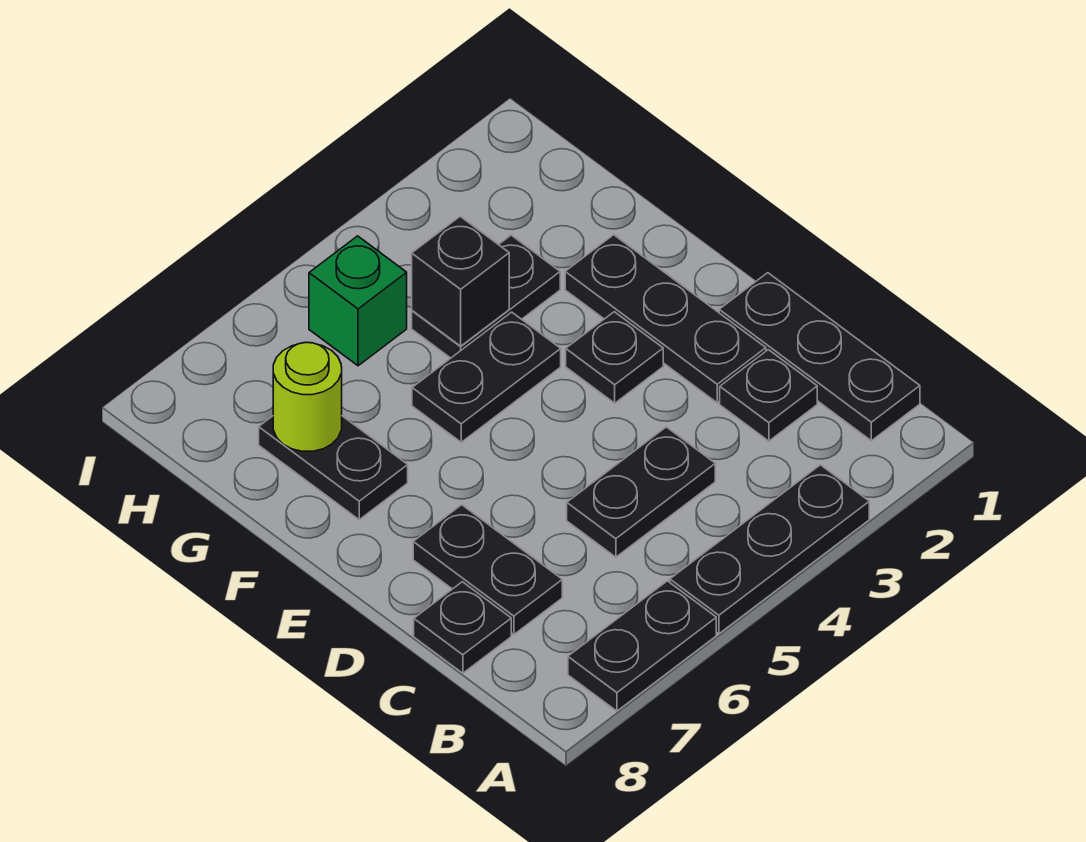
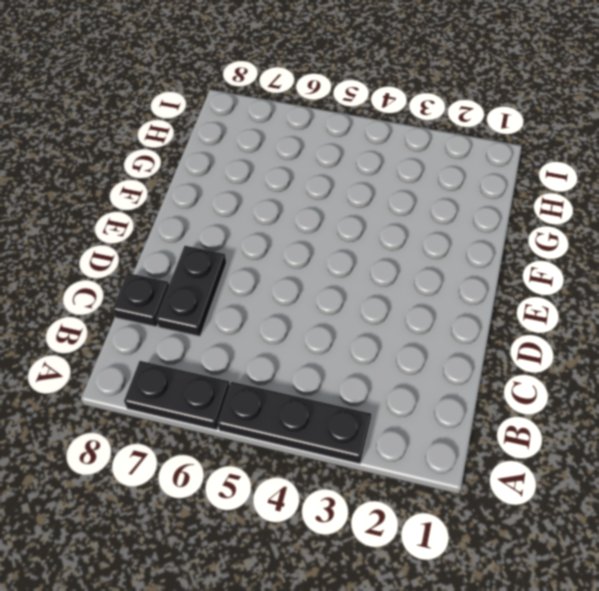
none -> black plate B1:D1 level 1
none -> black plate C2 level 1
none -> black plate C4:C5 level 1

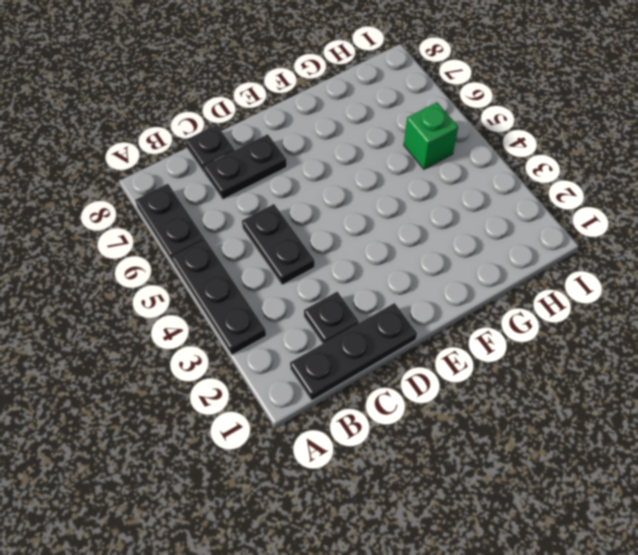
none -> black plate D2:F2 level 1
none -> black plate E3 level 1
none -> black plate F4:F5 level 1

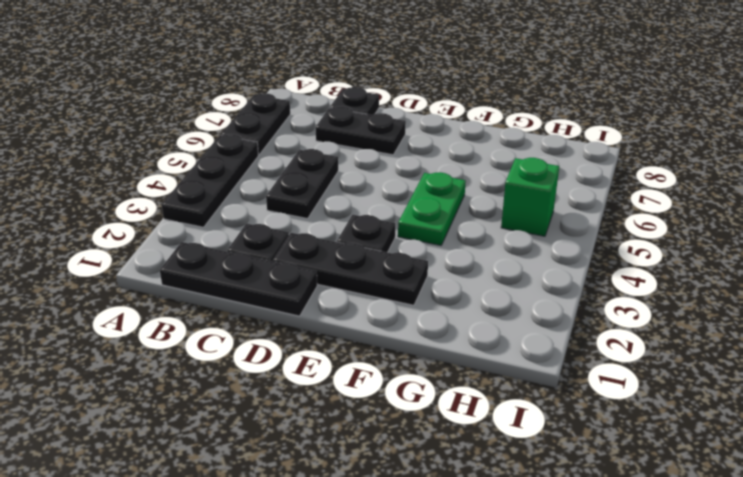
green plate F4:F5 level 1 -> black plate F4:F5 level 1
none -> black plate F7:G7 level 1
none -> black plate G3:G4 level 1
none -> black brick G4 level 2

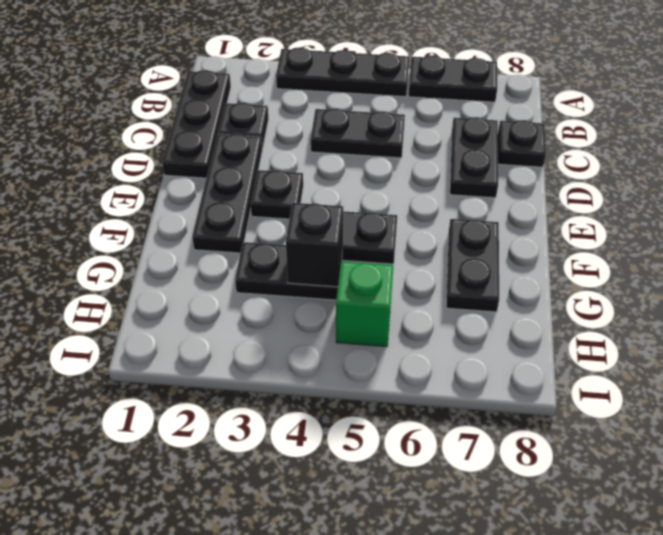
none -> lime round brick G7 level 2

